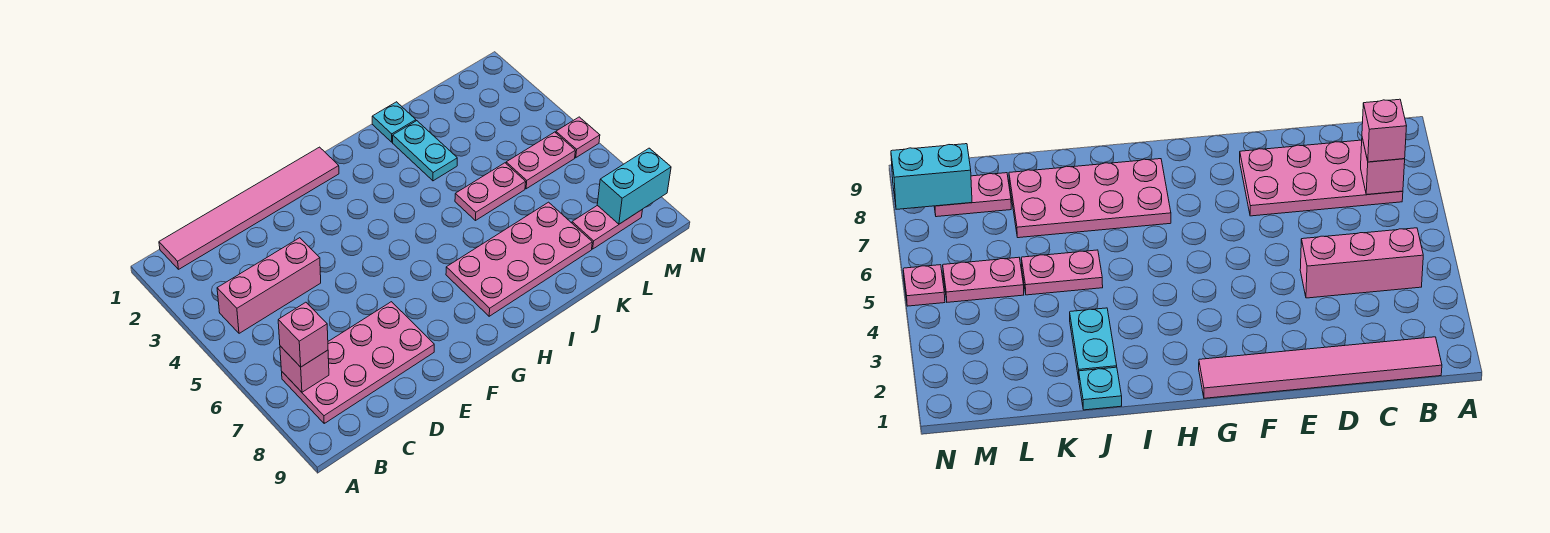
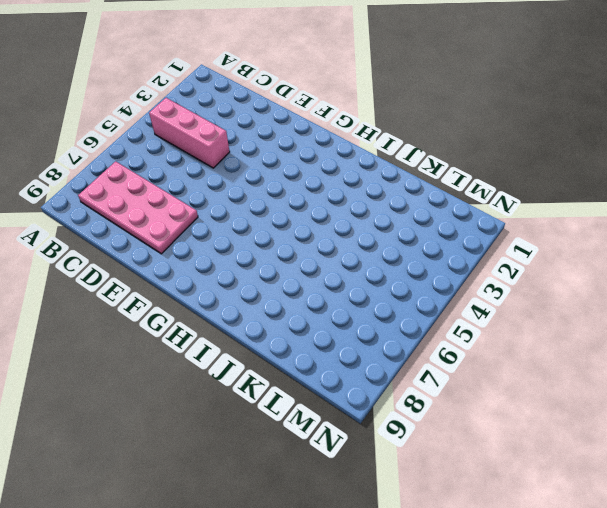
none -> pink tile B1:G1 level 1
none -> pink plate H7:K8 level 1
none -> cyan plate J1 level 1

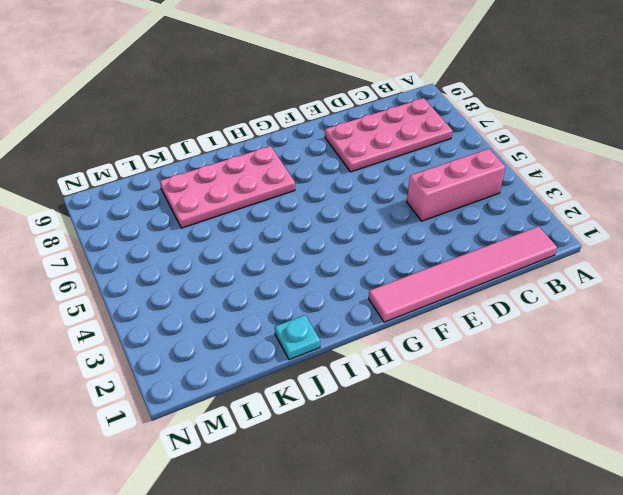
none -> cyan plate J2:J3 level 1
none -> pink plate J5:K5 level 1
none -> pink plate L5:M5 level 1

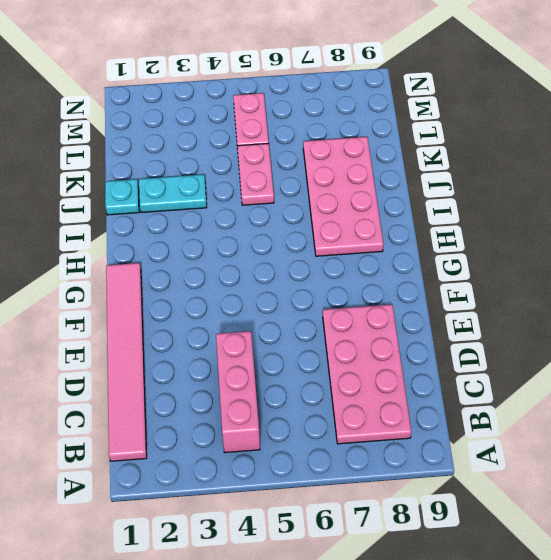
none -> pink plate L8:M8 level 1
none -> pink plate N5 level 1
none -> pink brick B7 level 2

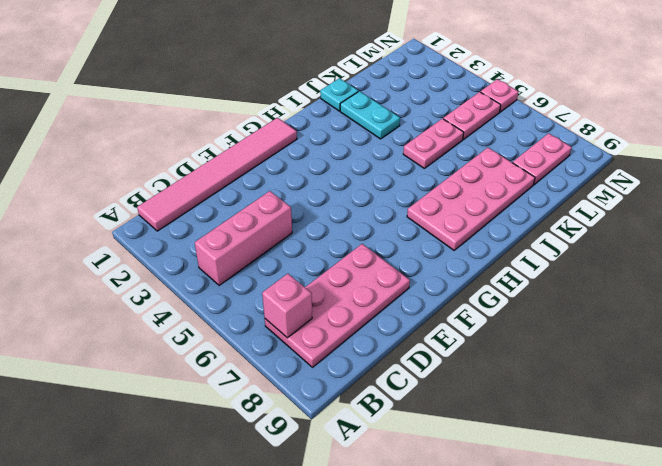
none -> cyan brick M8:N8 level 2
none -> pink brick B7 level 3

